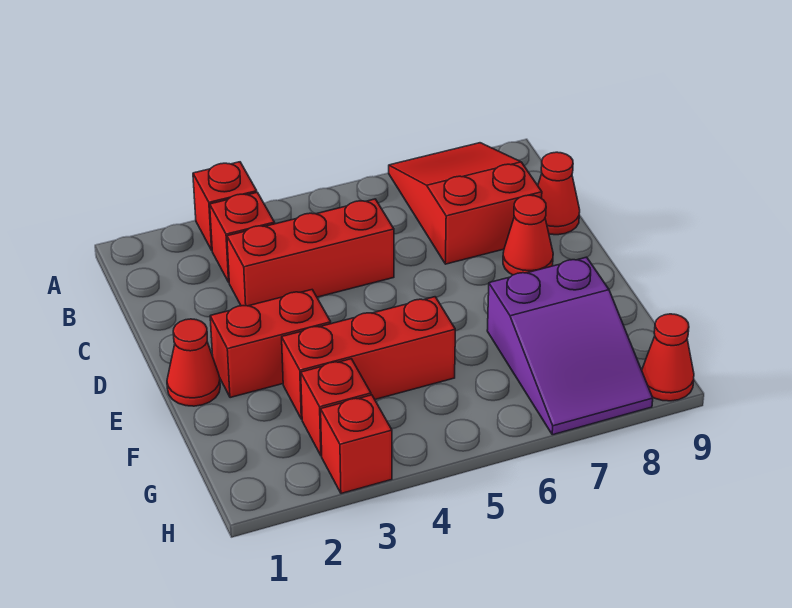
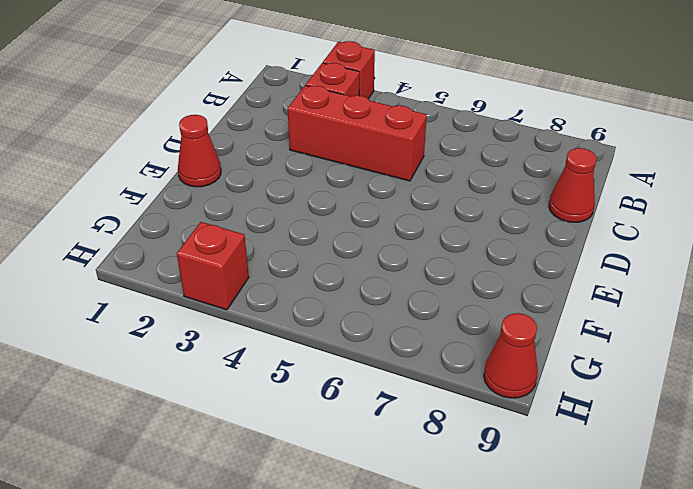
none -> red slope A7:C8 level 1 top C
none -> red cone D8 level 1
none -> red brick E2:E3 level 1

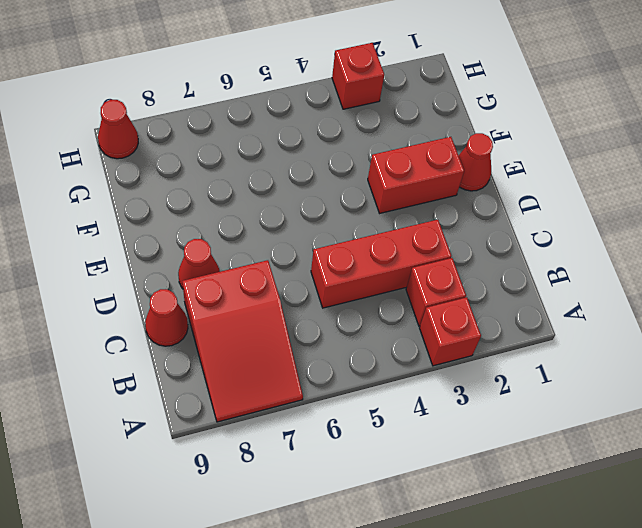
none -> red brick F3:F5 level 1
none -> purple slope F7:H8 level 1 top F
none -> red brick G3 level 1

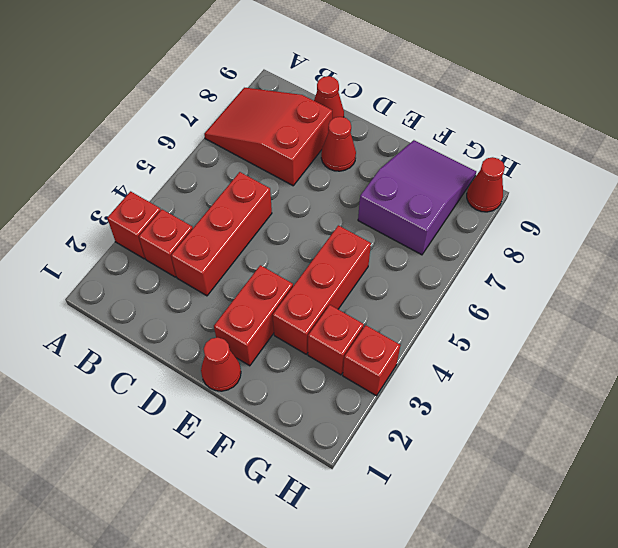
purple slope F7:G9 level 1 top 7 -> purple slope F7:H8 level 1 top F

